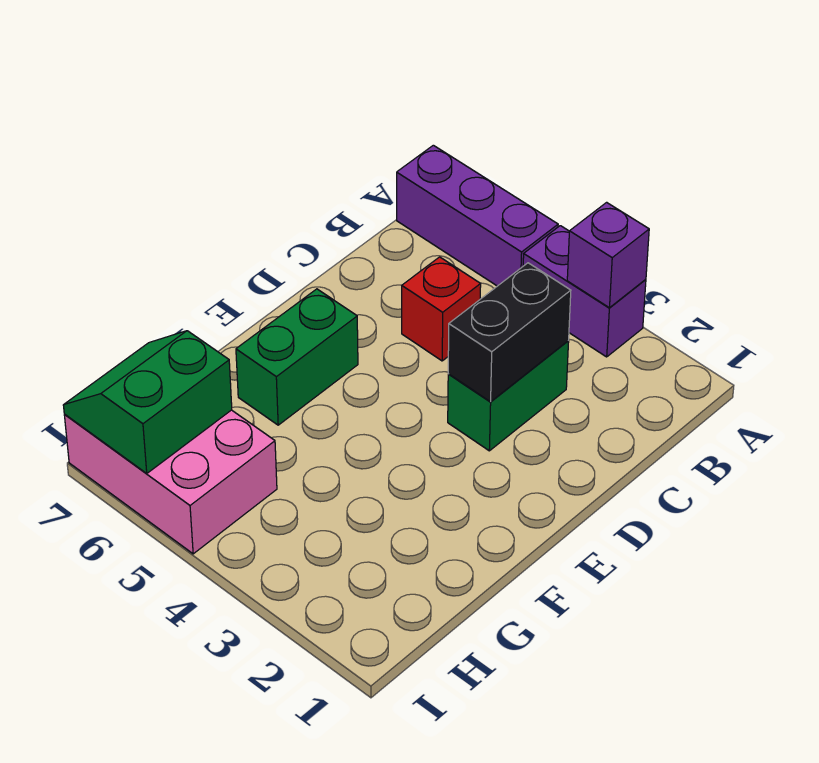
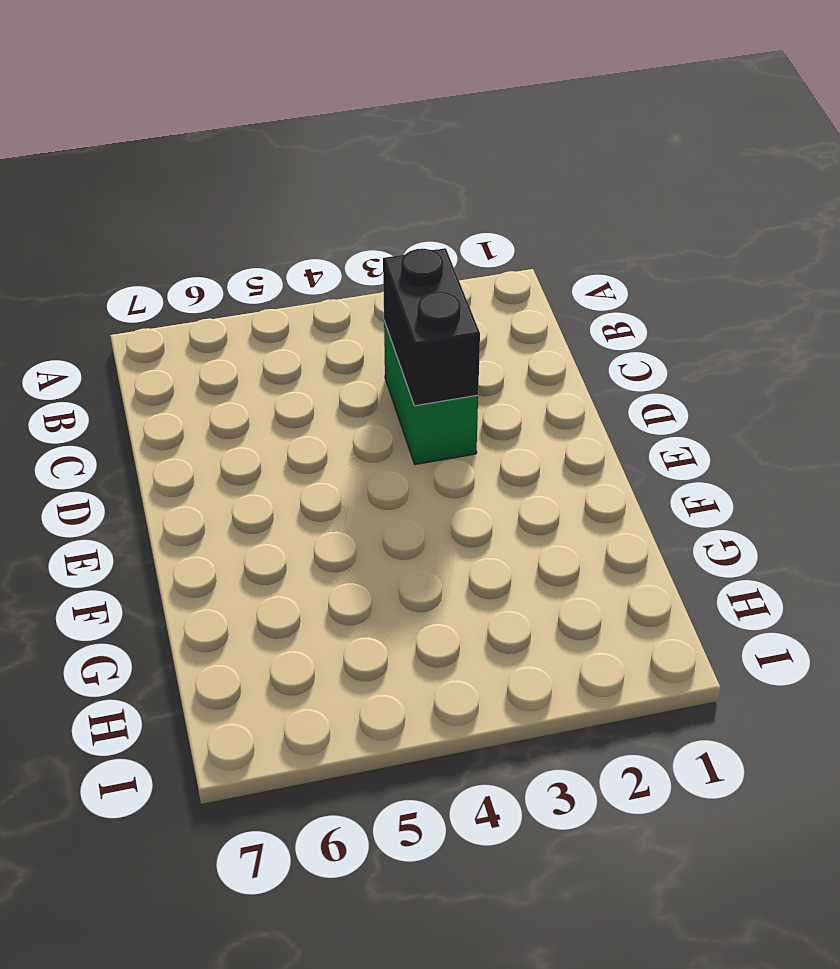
none -> purple brick A3:A4 level 1
none -> purple brick A5:A7 level 1

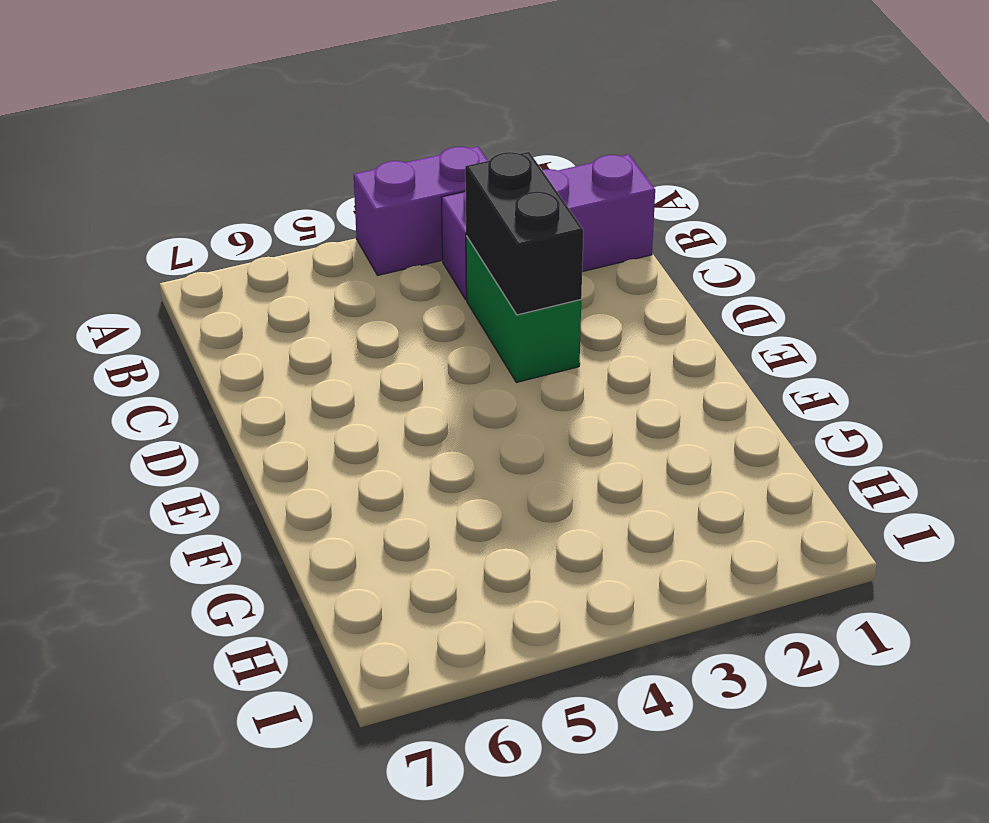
purple brick B1:B3 level 1 -> purple brick A5:A7 level 1
none -> red brick C5 level 1
none -> green brick E6:F6 level 1

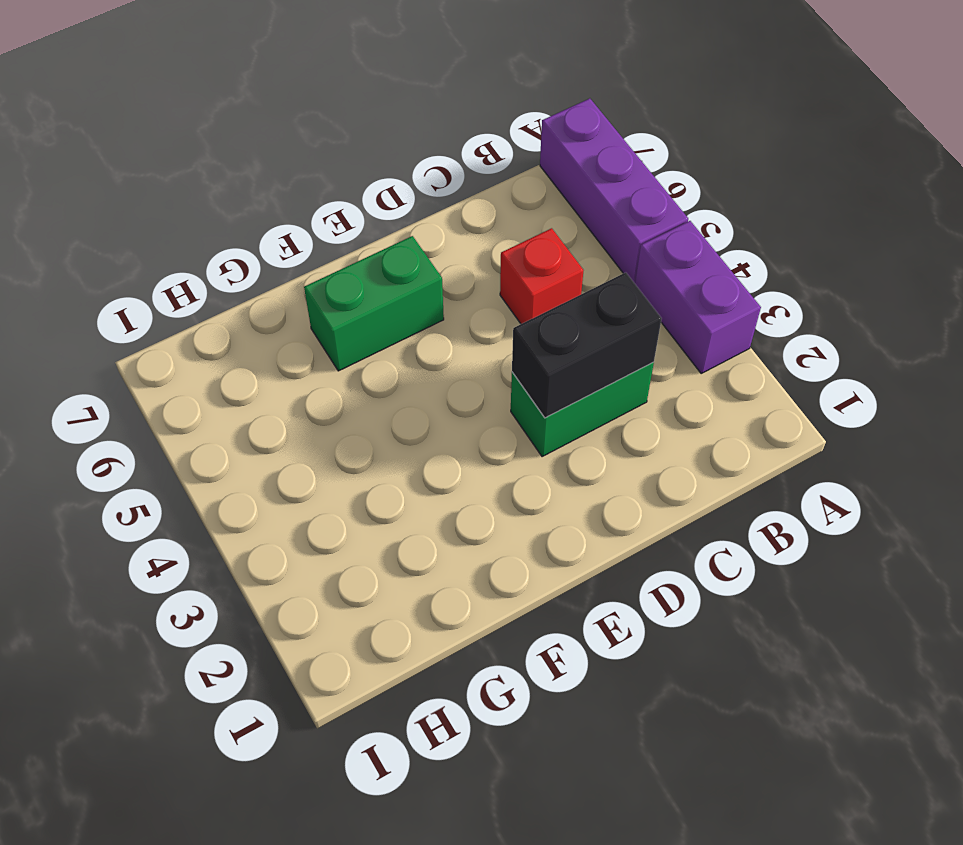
none -> pink brick H5:I7 level 1
none -> purple brick A3 level 2

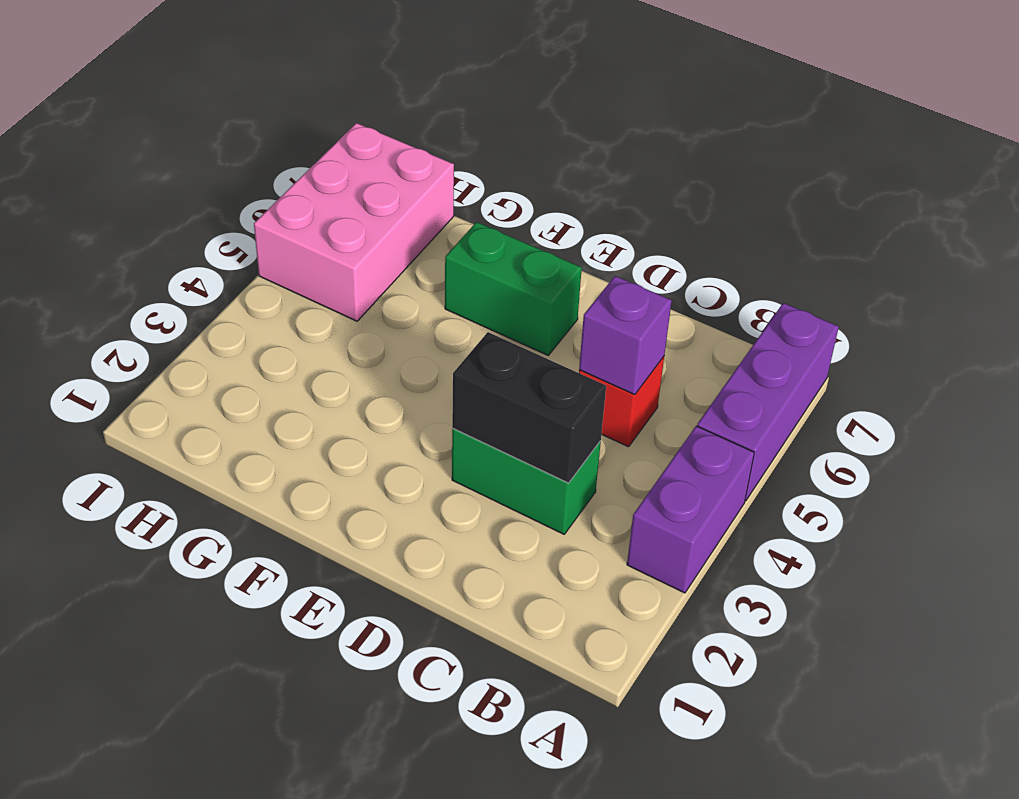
purple brick C5 level 2 -> purple brick A3 level 2
none -> green slope H6:I7 level 2 top 6

